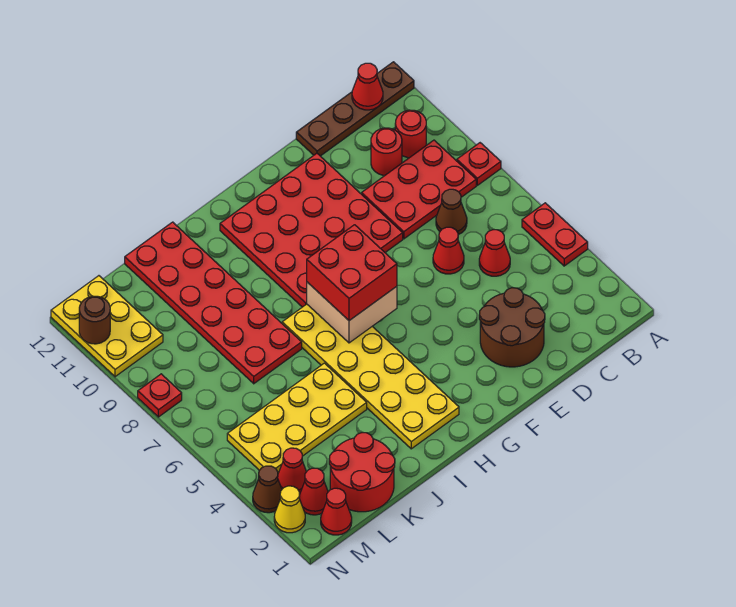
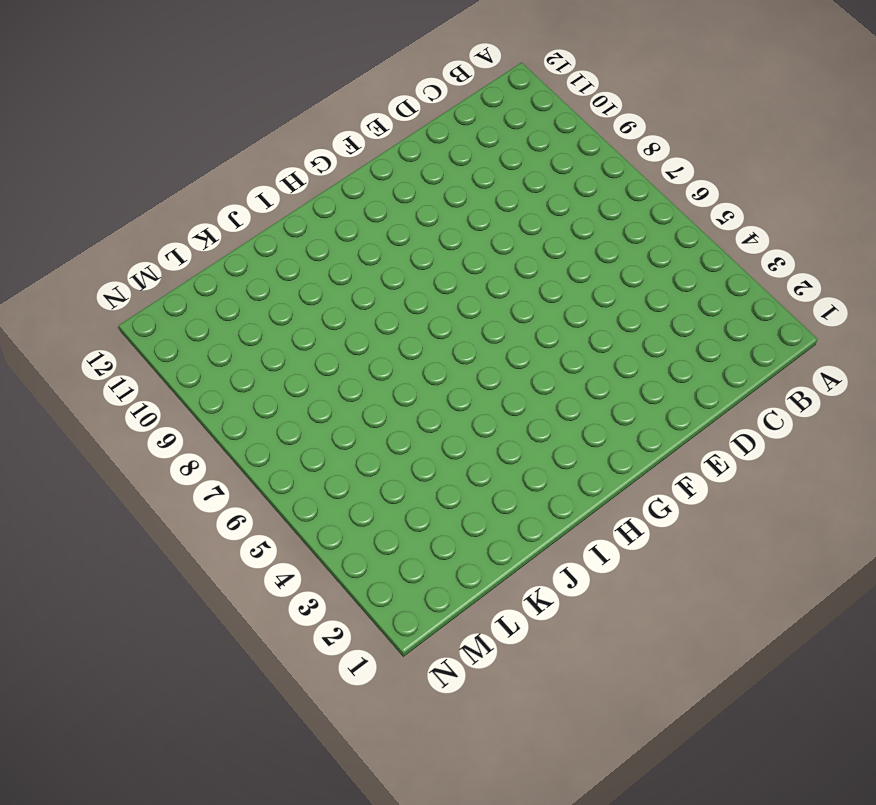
none -> red plate A4:A5 level 1
none -> red plate A8 level 1
none -> brown plate A12:D12 level 1

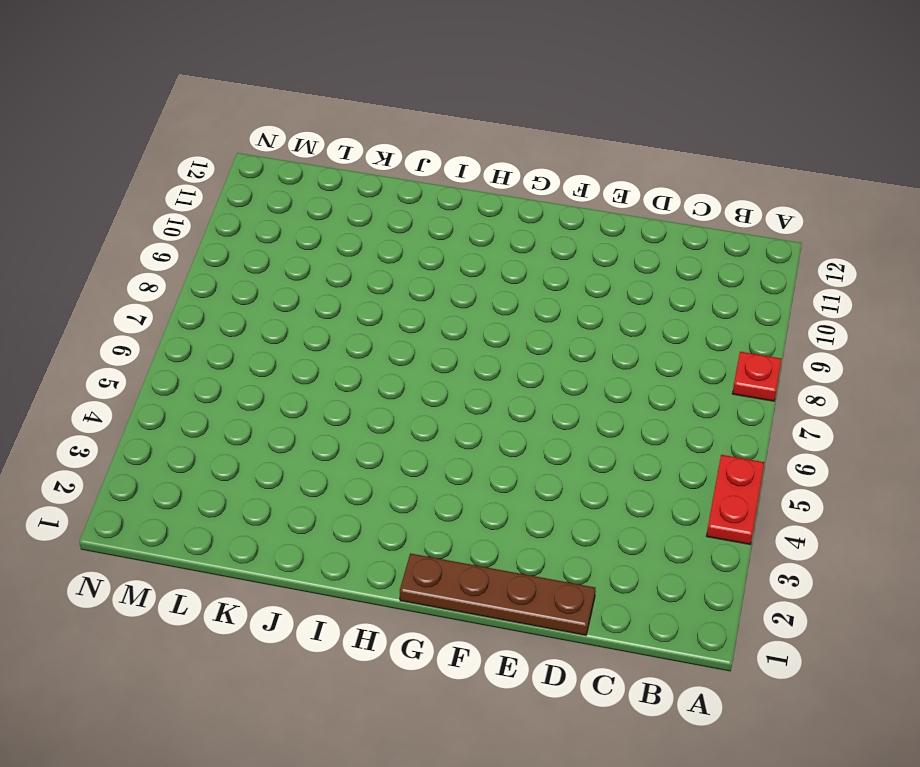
brown plate D1:G1 level 1 -> brown plate A12:D12 level 1
none -> red plate B8:D9 level 1
none -> red round brick B10 level 1
none -> red cone C5 level 1

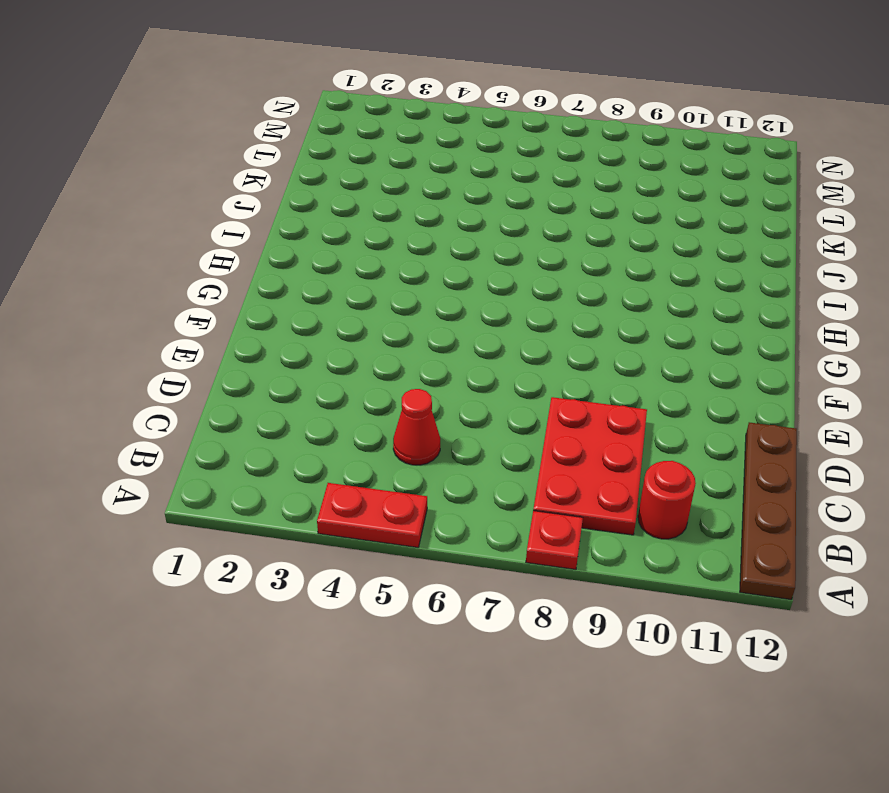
none -> brown cone C7 level 1
none -> red round brick C10 level 1
none -> brown round brick D2:E3 level 1

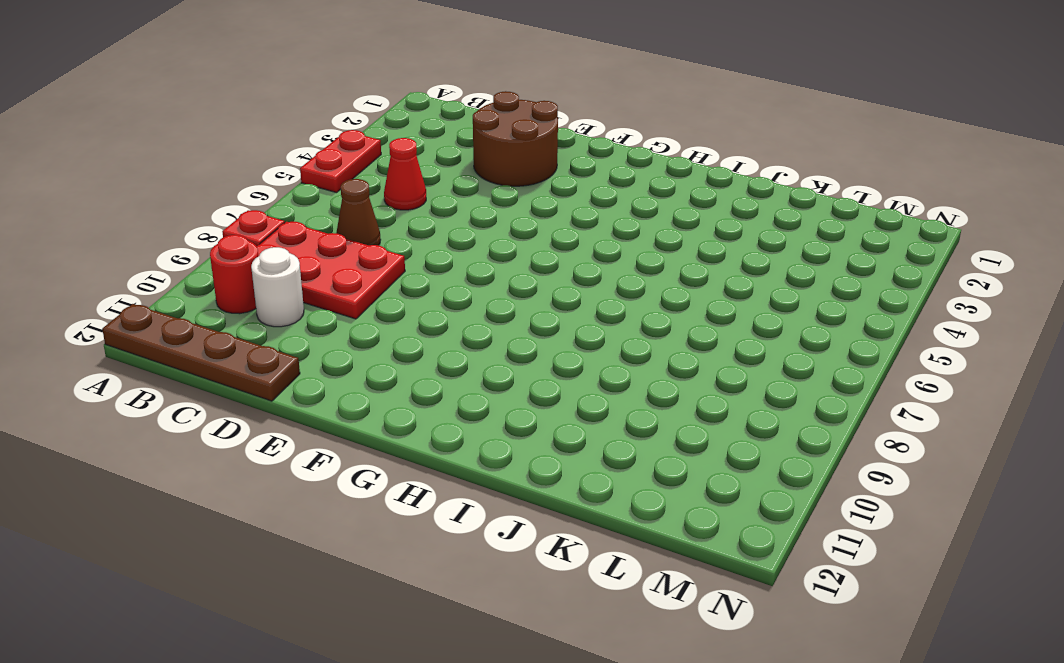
white round brick C10 level 1 -> red round brick C10 level 1
none -> red cone D6 level 1
none -> red plate E8:H11 level 1
none -> yellow plate H2:I7 level 1

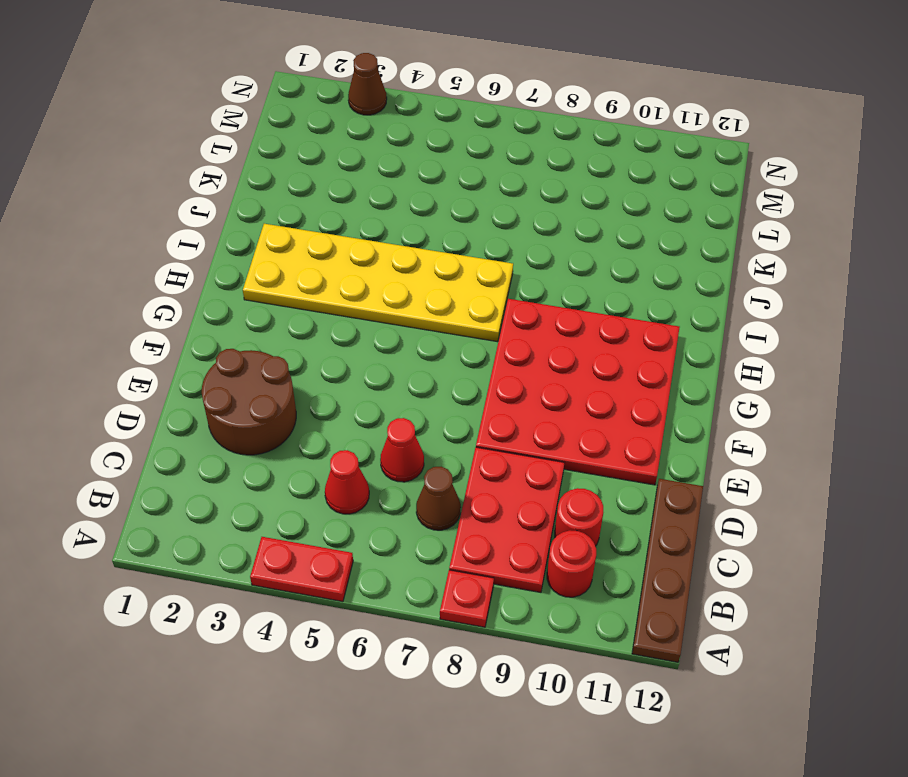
none -> yellow plate J4:M5 level 1
none -> red plate J7:K12 level 1
none -> red round brick K1:L2 level 1

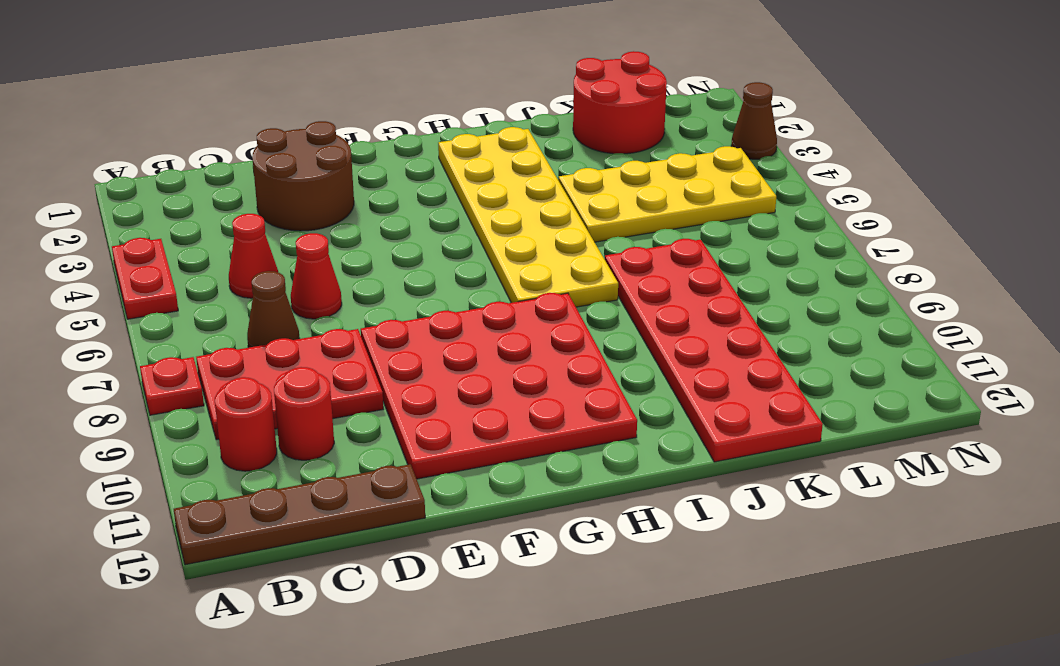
none -> red cone M1 level 1
none -> red cone M2 level 1
none -> red cone M3 level 1

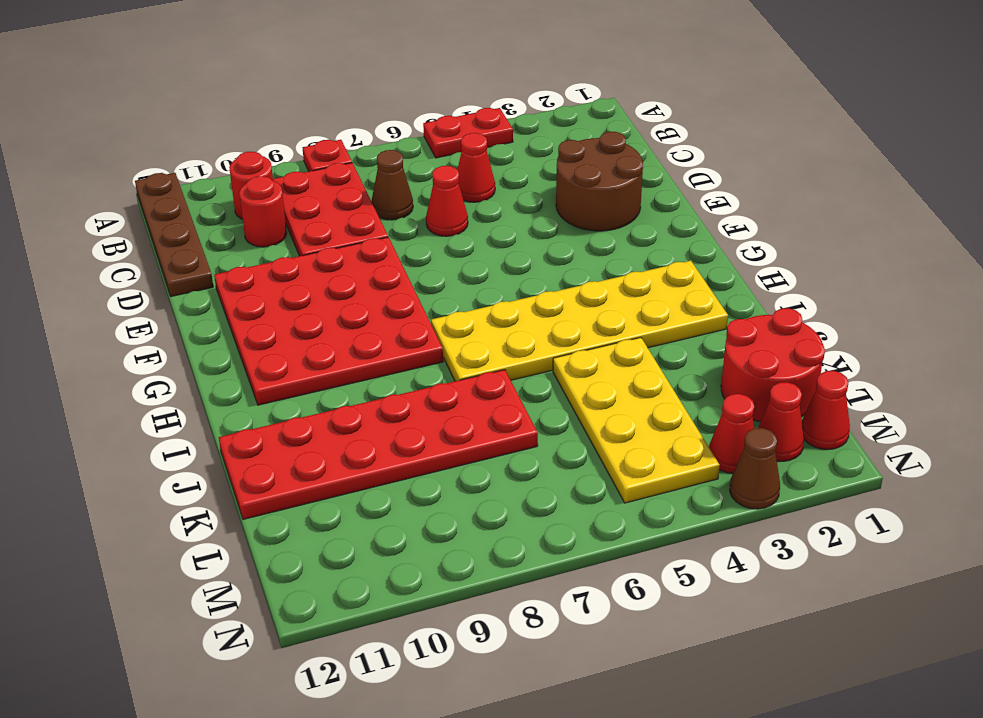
none -> yellow plate M10:N12 level 1
none -> yellow cone N2 level 1
none -> red plate N8 level 1

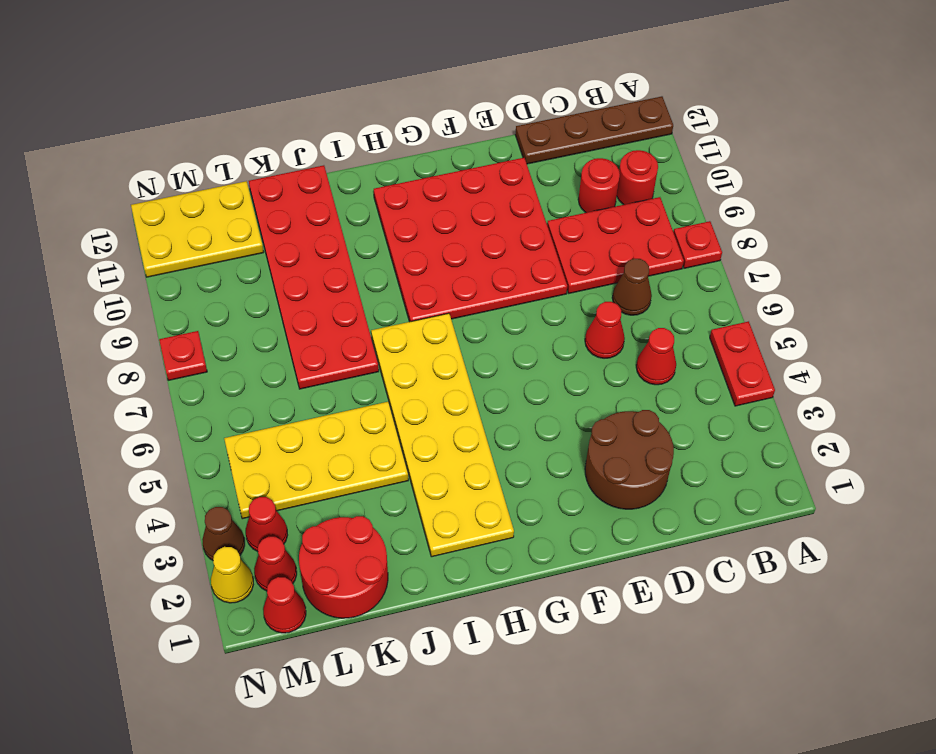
yellow plate L11:N12 level 1 -> yellow plate M10:N12 level 1
none -> red cone B12 level 2
none -> tan brick G6:H7 level 2
none -> brown round brick N11 level 2

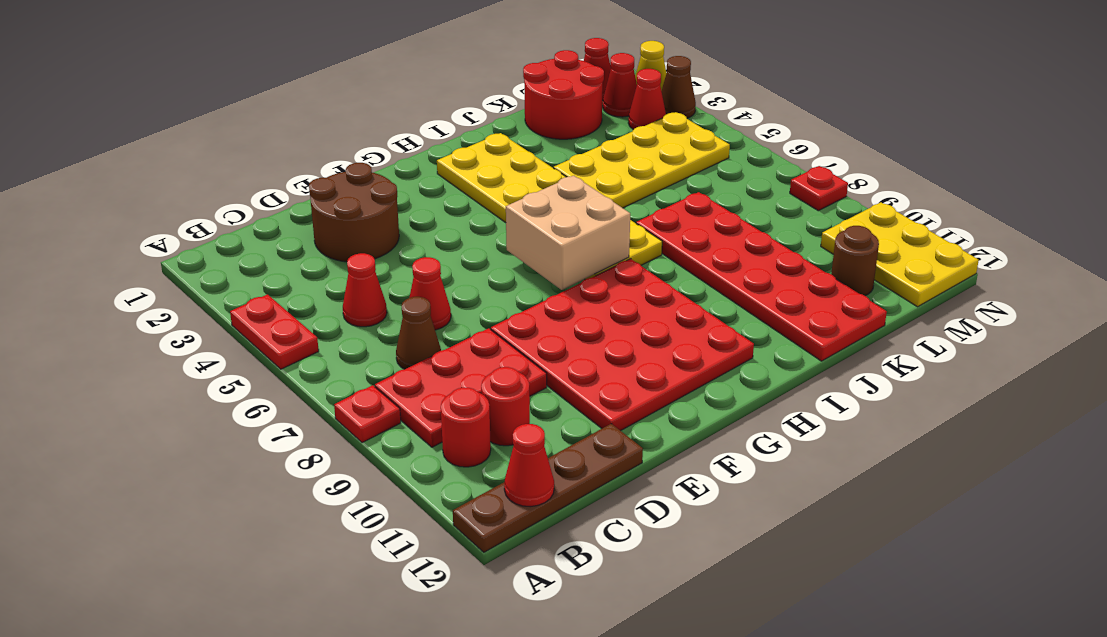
brown round brick L11 level 1 -> brown round brick N11 level 2
none -> red brick G6:H7 level 3

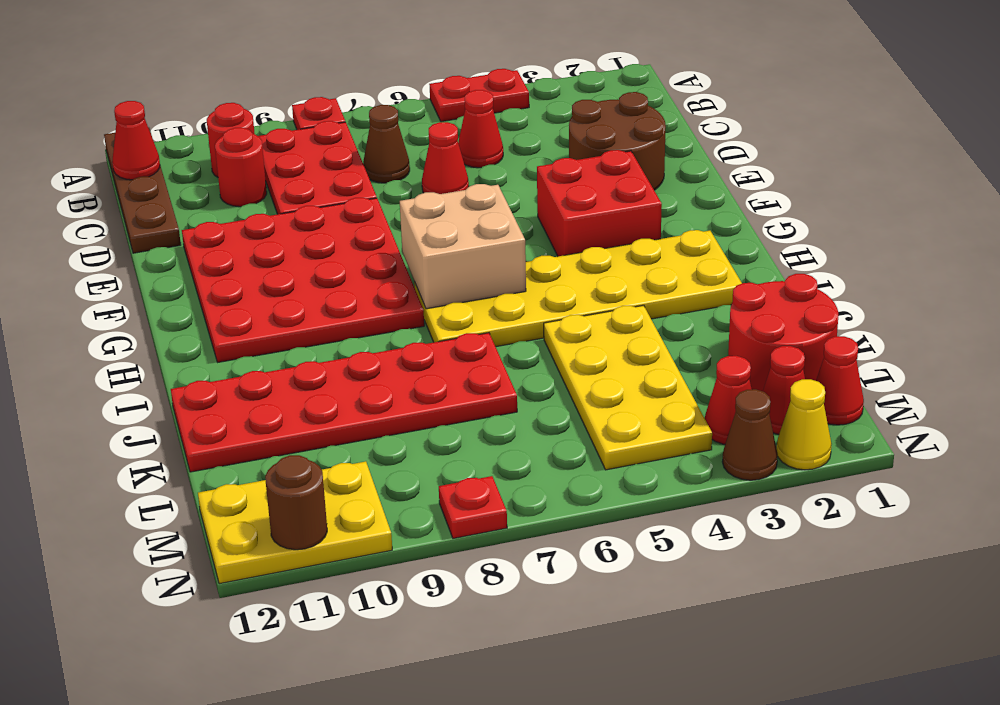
red brick F3:G4 level 1 -> red brick G6:H7 level 3

